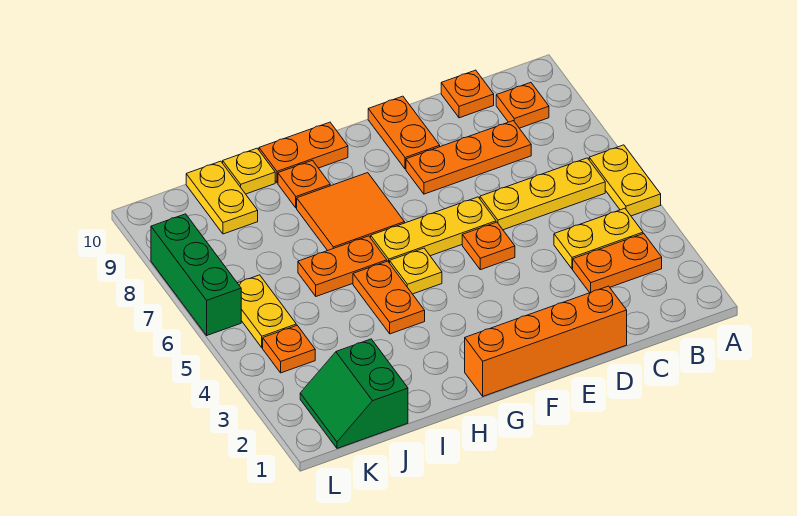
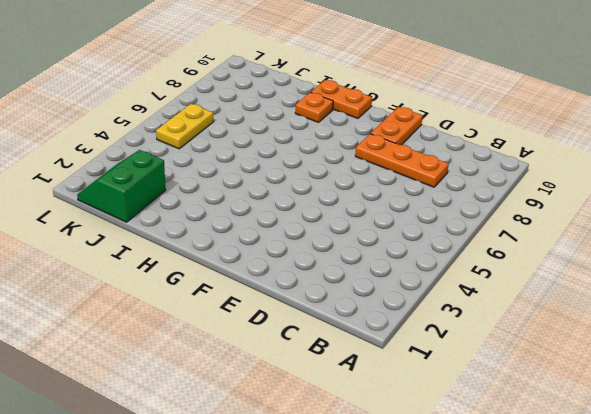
none -> yellow plate A5:A6 level 1
none -> orange plate B3:C3 level 1
none -> yellow plate B4:C4 level 1

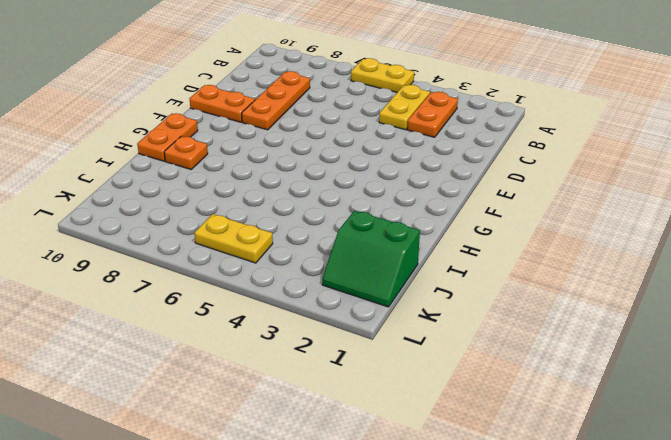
none -> yellow plate B6:D6 level 1
none -> orange plate B9 level 1
none -> orange plate C10 level 1

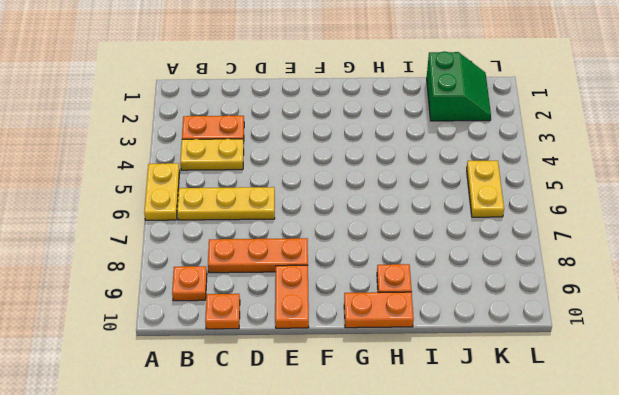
none -> orange brick D1:G1 level 1
none -> orange plate E5 level 1
none -> yellow plate E6:G6 level 1

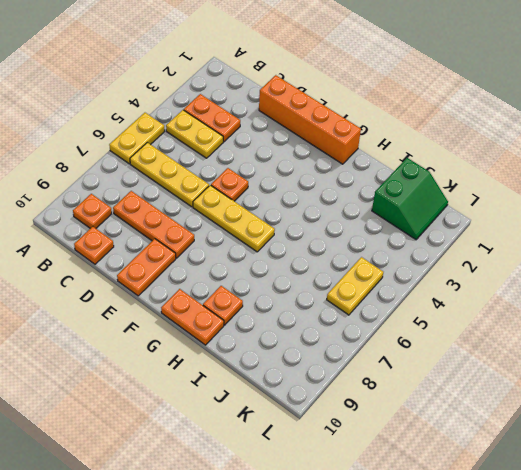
none -> yellow plate G5 level 1
none -> orange tile G7:H8 level 1
none -> orange plate H4:H5 level 1

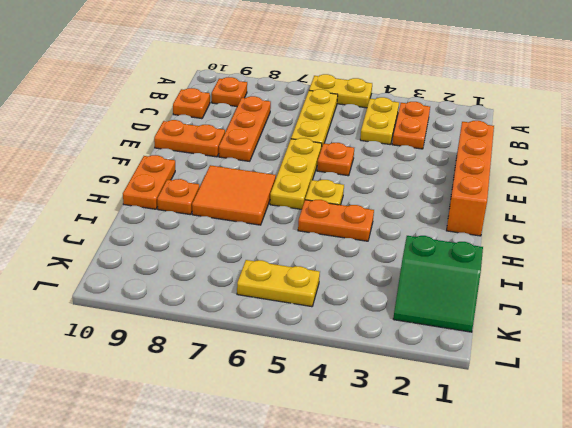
none -> orange plate H6:I6 level 1
none -> yellow plate I10 level 1
none -> yellow plate J9:J10 level 1

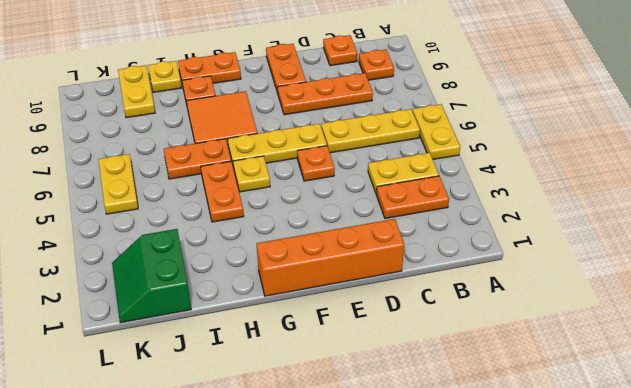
none -> orange plate K4 level 1
none -> green brick L6:L8 level 1

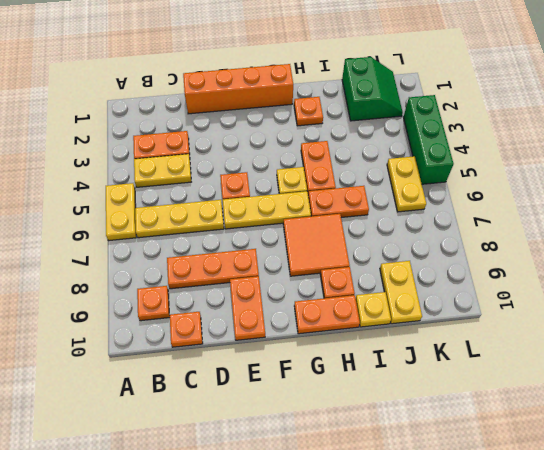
orange plate H2 level 1 -> orange plate K4 level 1
green brick L3:L5 level 1 -> green brick L6:L8 level 1

